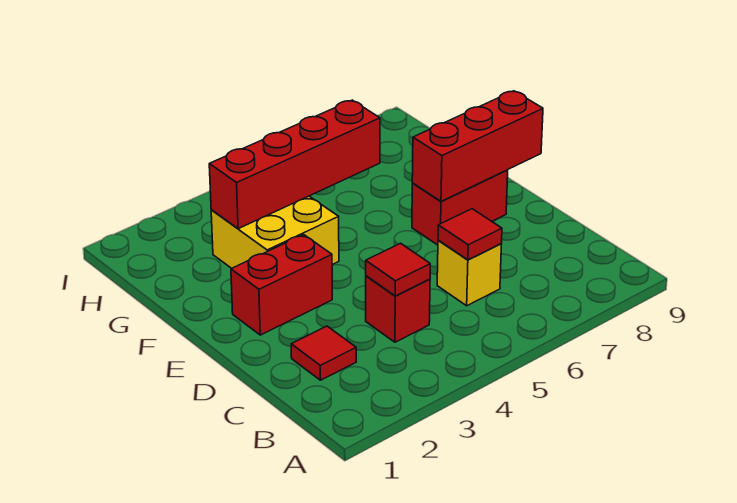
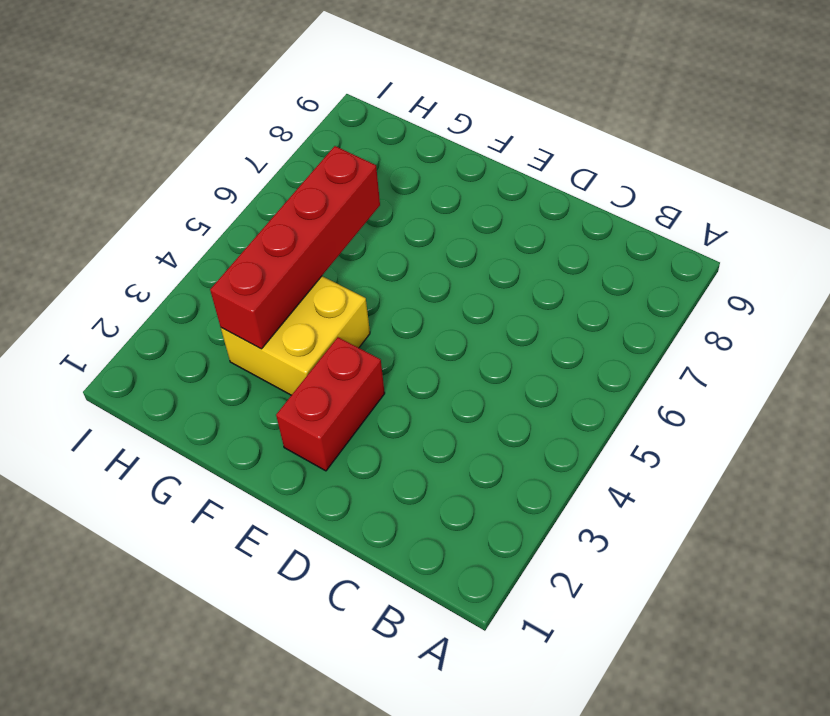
none -> red tile C2 level 1
none -> red brick C4 level 1

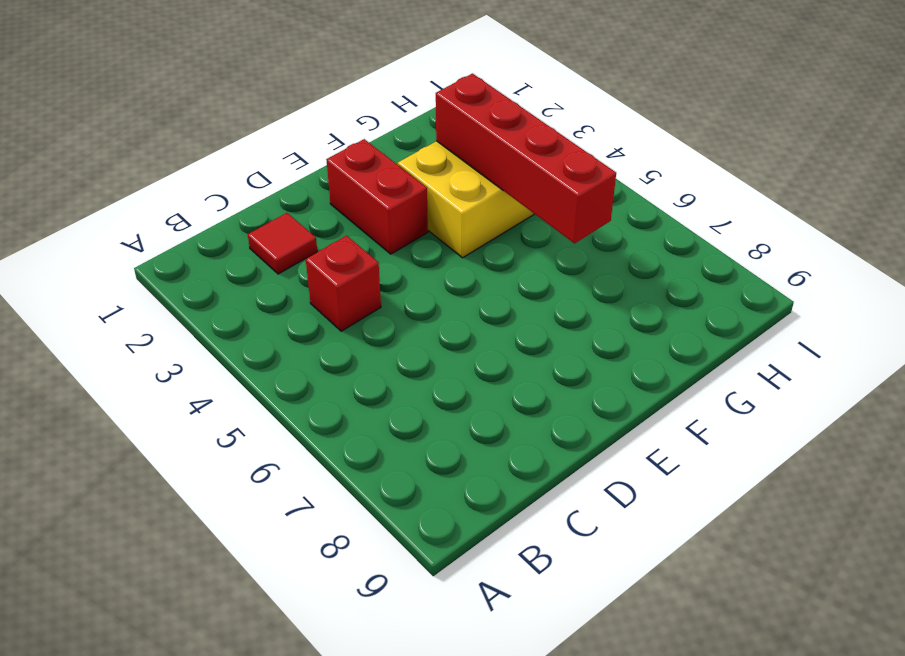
none -> yellow brick C6 level 1
none -> red brick E7:E8 level 1

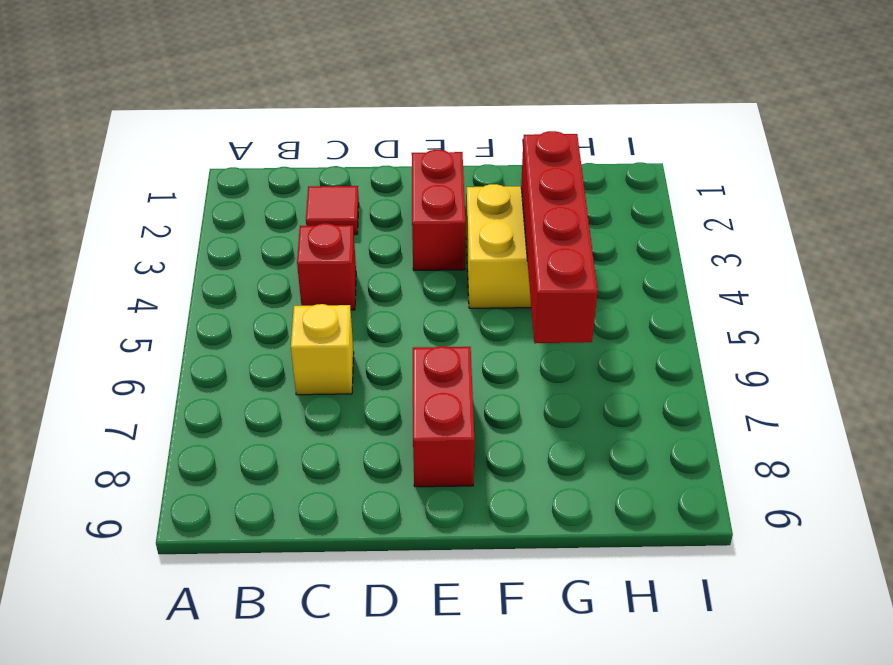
none -> red tile C4 level 2
none -> red tile C6 level 2

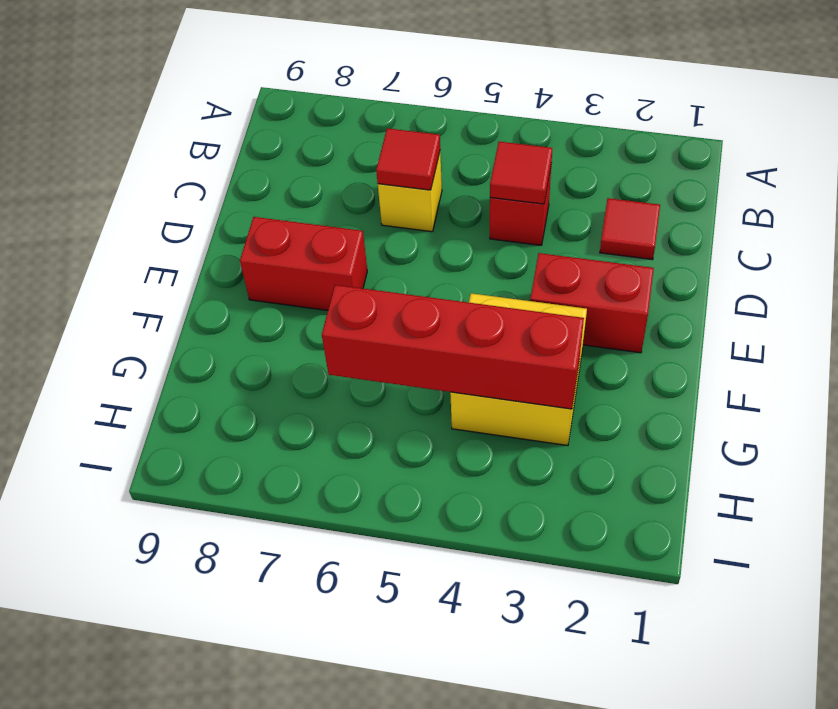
none -> red brick E7:E9 level 2

